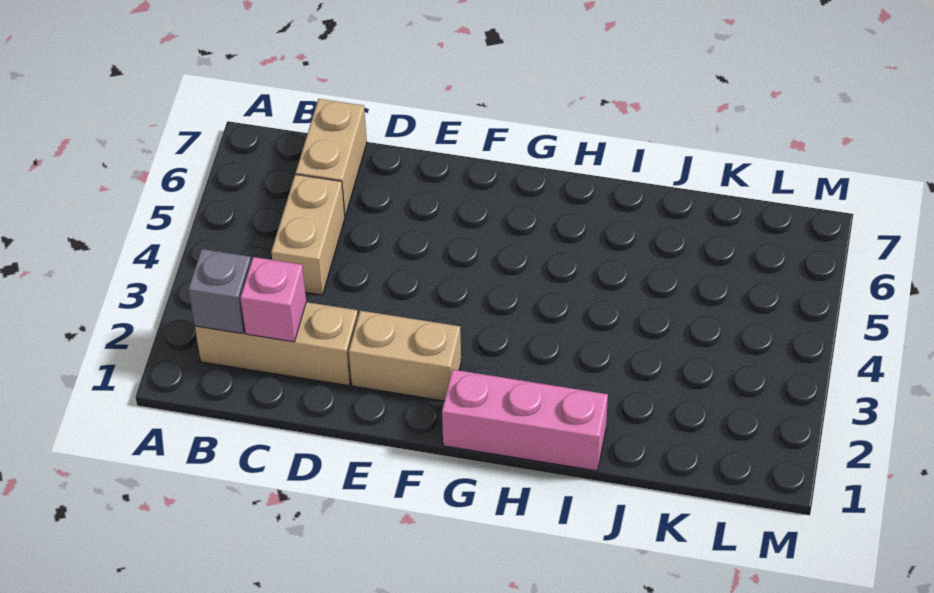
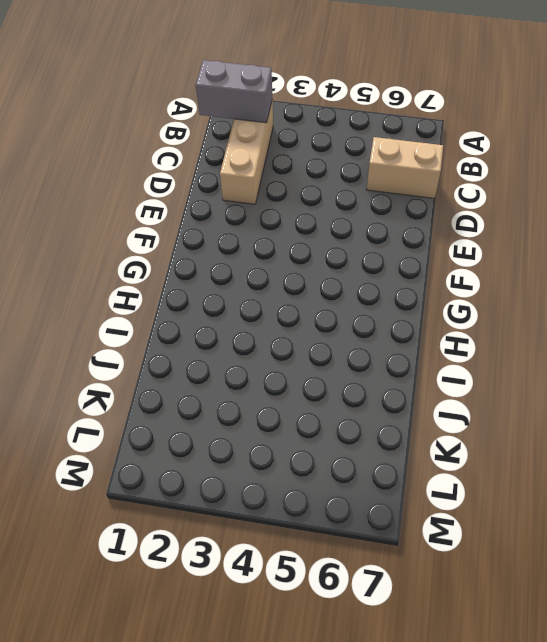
grey brick B1:B2 level 2 -> grey brick B2 level 2
none -> tan brick C4:C5 level 1
none -> tan brick E2:F2 level 1

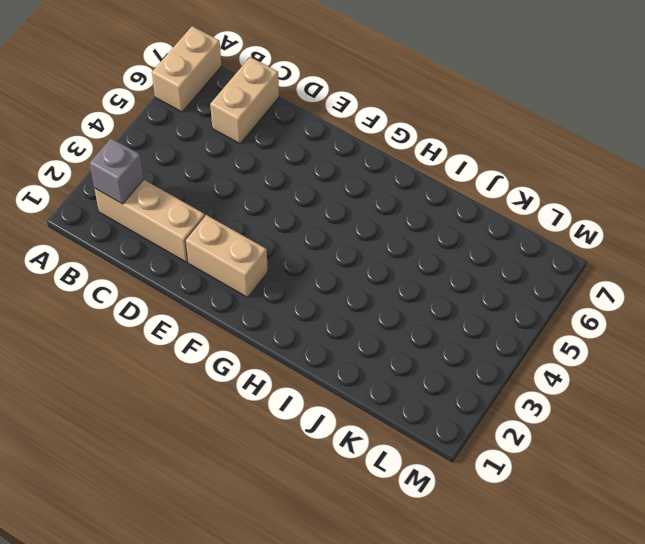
tan brick A6:A7 level 1 -> tan brick C4:C5 level 1
none -> pink brick G1:I1 level 1
none -> pink brick C2 level 2

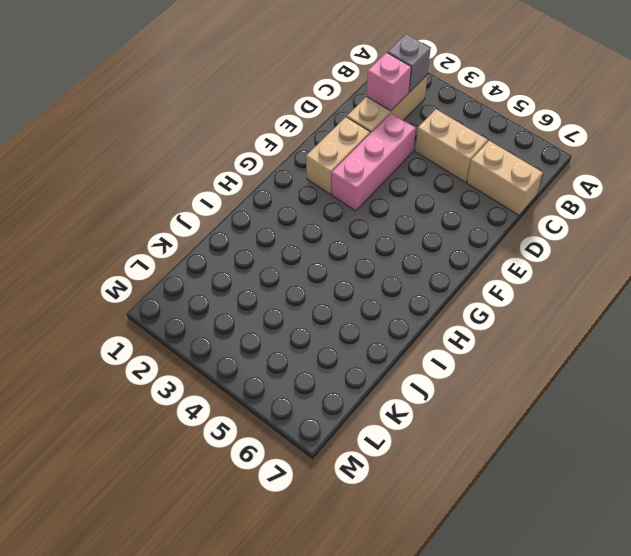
pink brick D3:F3 level 1 -> pink brick G1:I1 level 1

